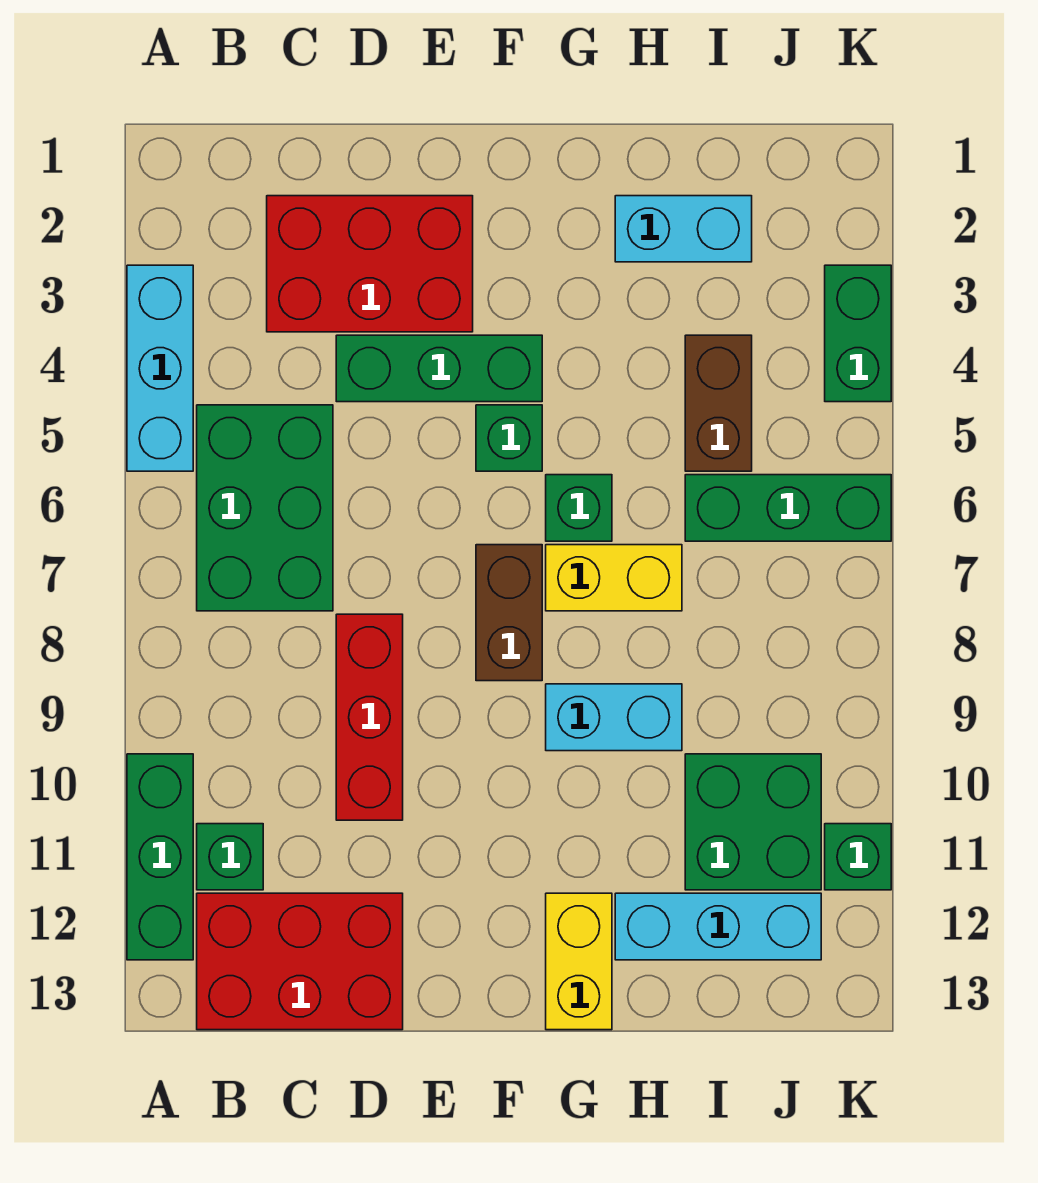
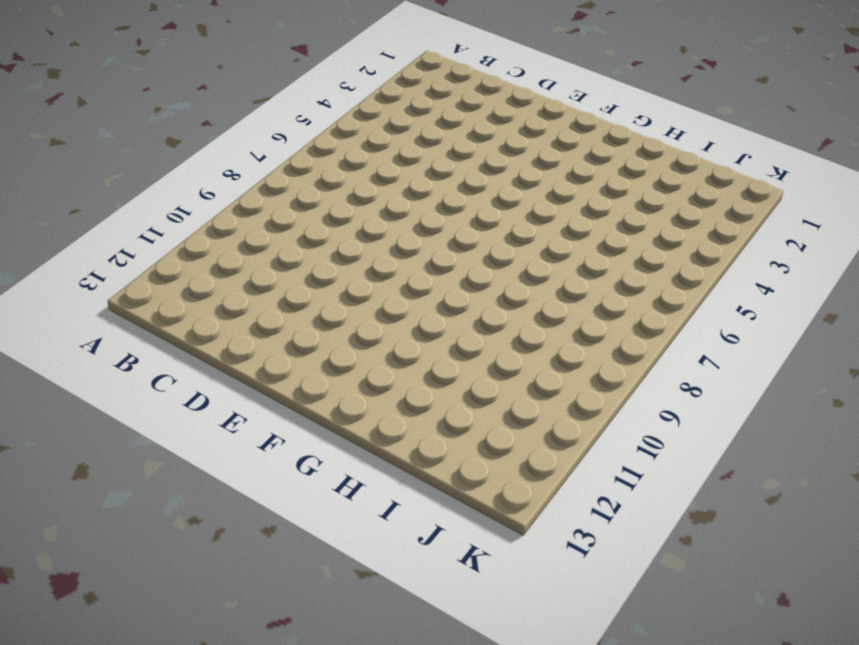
none -> cyan brick A3:A5 level 1
none -> green brick A10:A12 level 1
none -> green brick B5:C7 level 1

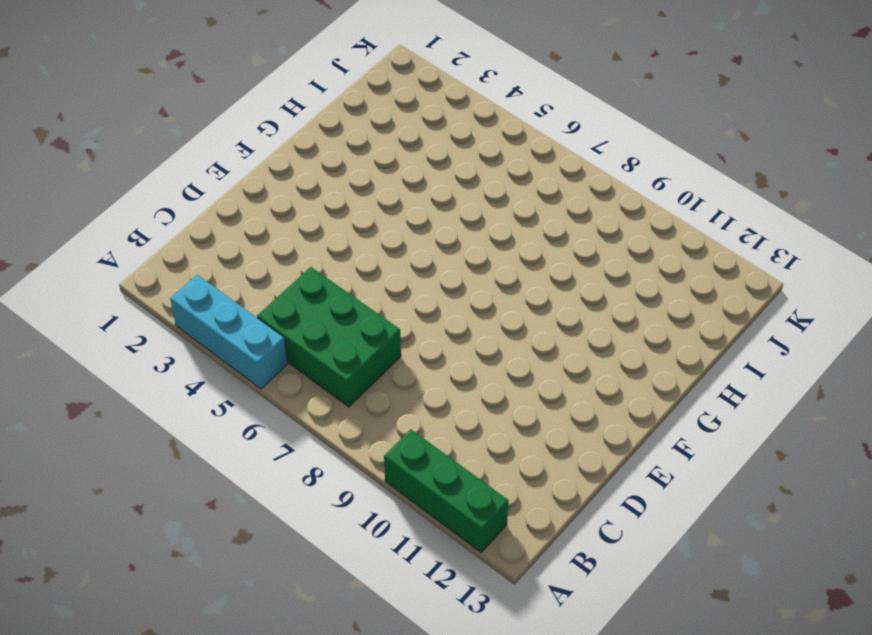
none -> green brick B11 level 1
none -> red brick B12:D13 level 1
none -> red brick C2:E3 level 1

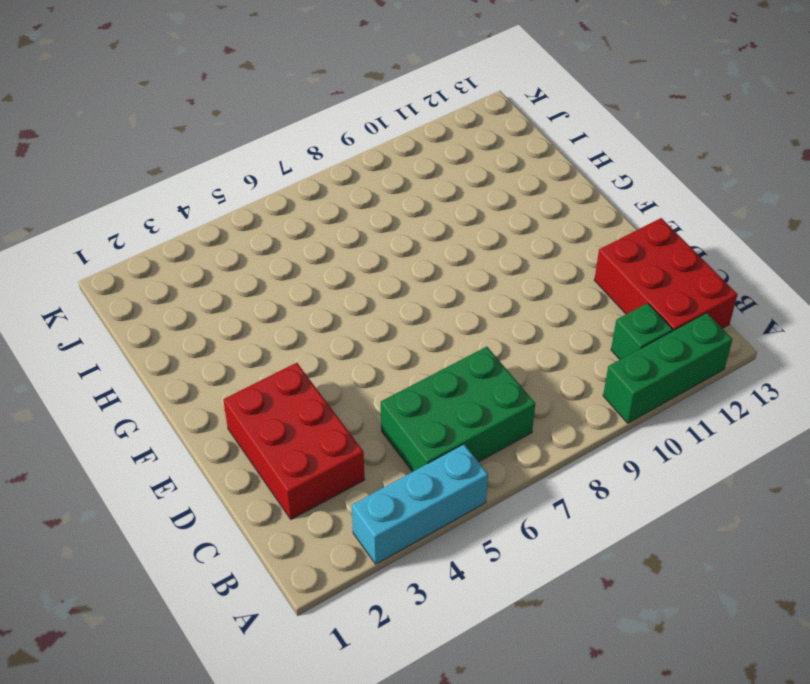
none -> green brick D4:F4 level 1
none -> red brick D8:D10 level 1
none -> green brick F5 level 1

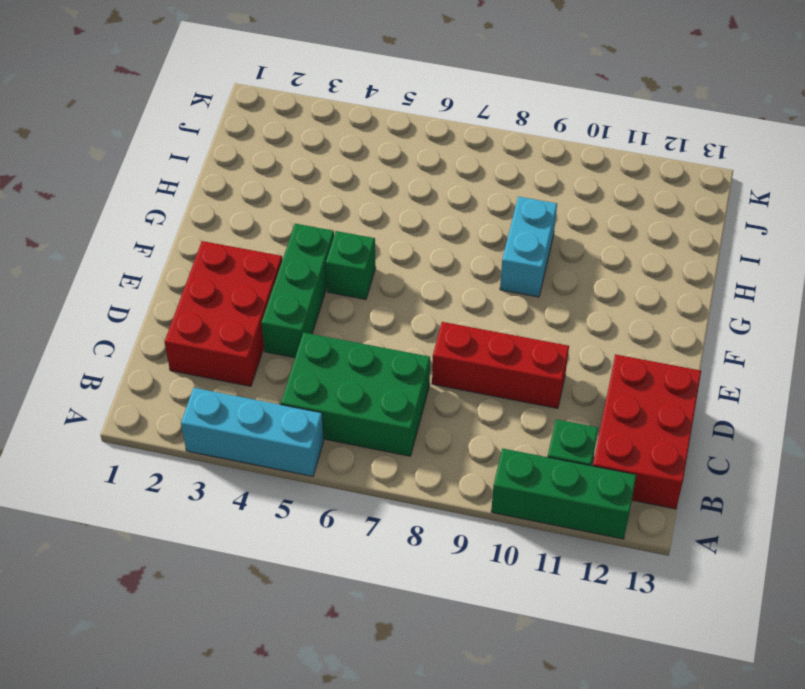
none -> brown brick F7:F8 level 1
none -> green brick G6 level 1
none -> yellow brick G7:H7 level 1

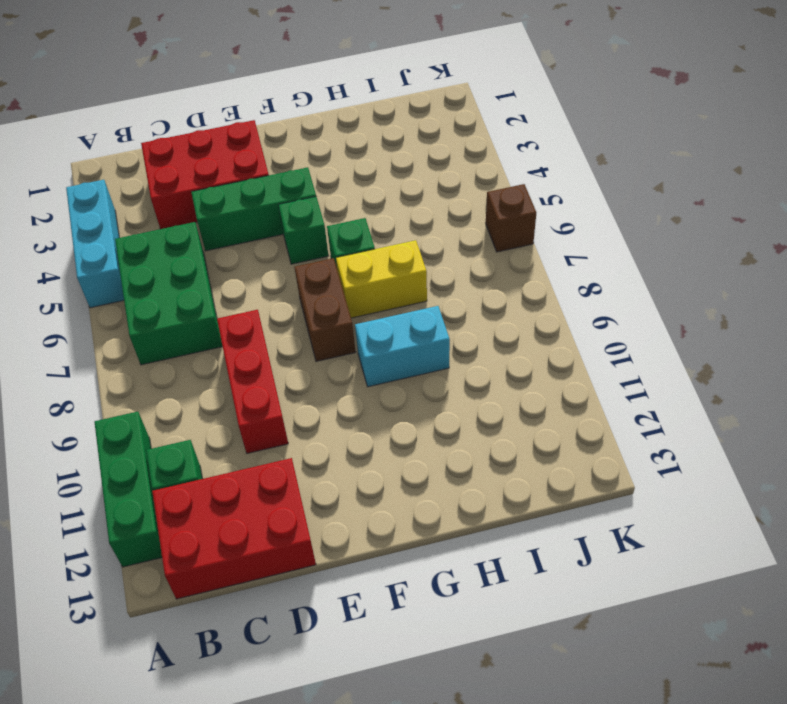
brown brick K6 level 1 -> green brick I6:K6 level 1
none -> yellow brick G12:G13 level 1
none -> cyan brick H2:I2 level 1
none -> cyan brick H12:J12 level 1

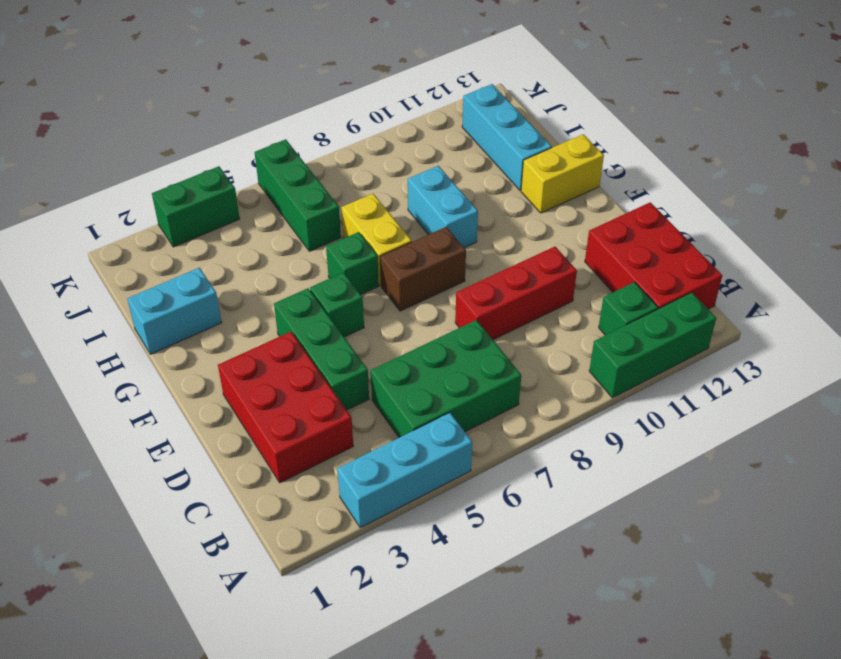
cyan brick H1:H2 level 1 -> cyan brick H2:I2 level 1
none -> brown brick I4:I5 level 1
none -> green brick I10:J11 level 1
none -> green brick K11 level 1

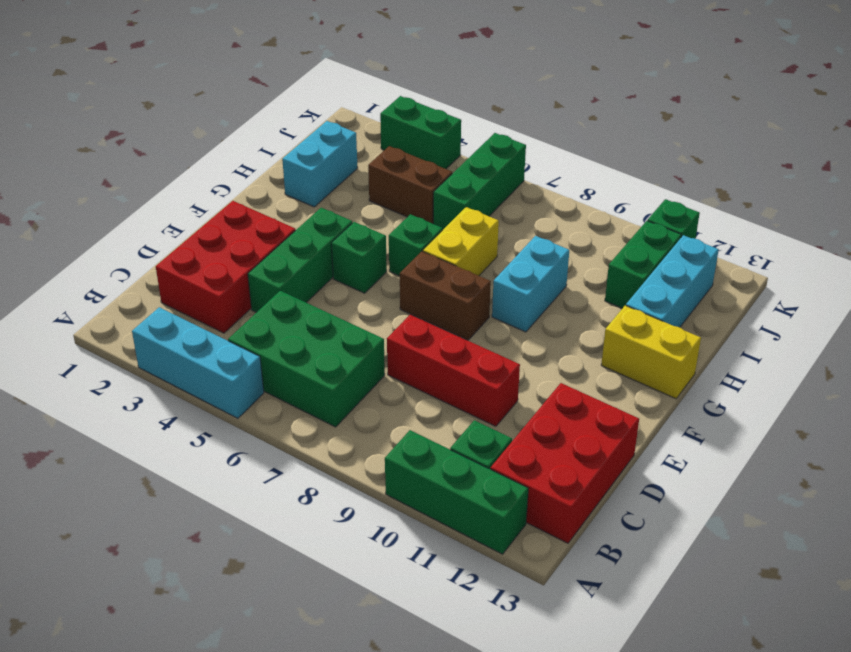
green brick I11:J11 level 1 -> green brick I10:J11 level 1

